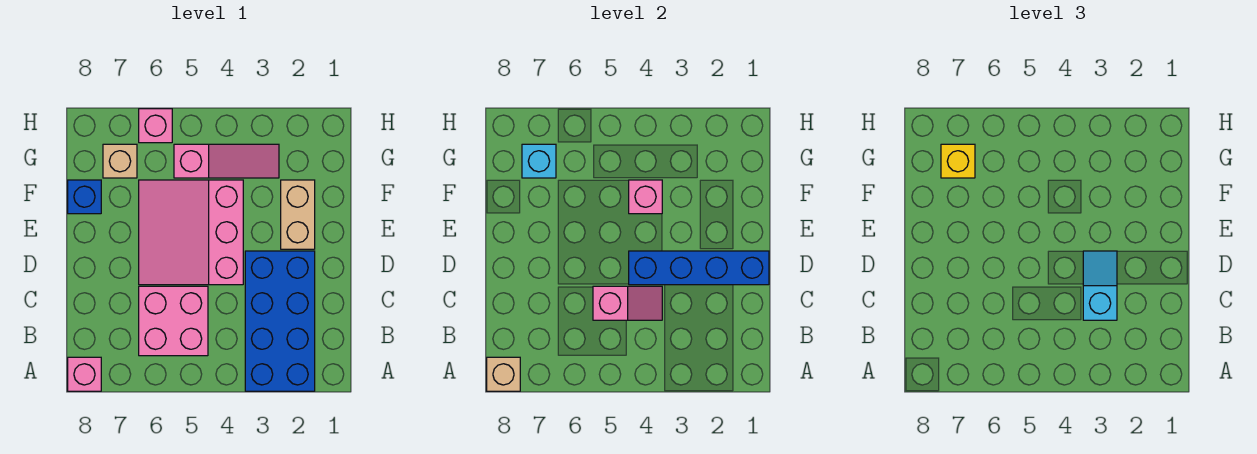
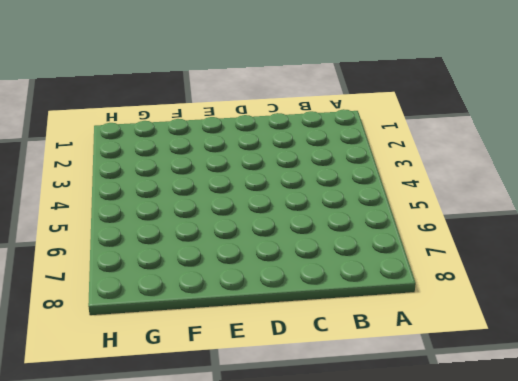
none -> blue brick A2:D3 level 1
none -> pink brick A8 level 1
none -> pink brick B5:C6 level 1

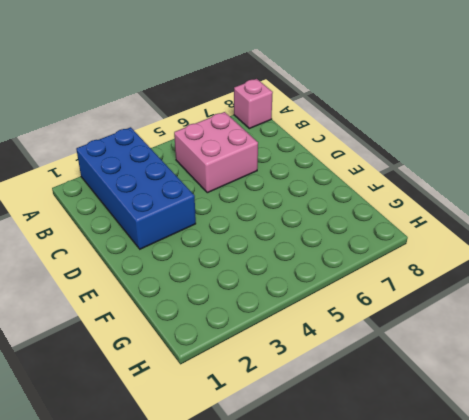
none -> pink slope D4:F6 level 1 top 4
none -> tan brick E2:F2 level 1
none -> blue brick F8 level 1

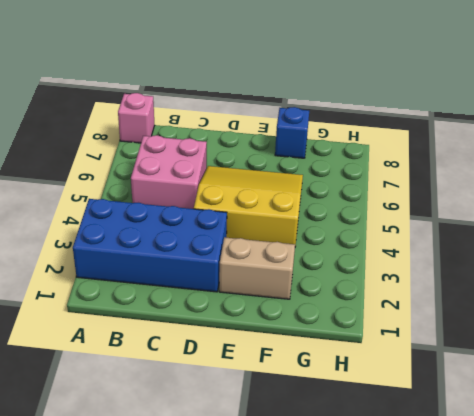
yellow slope D4:F6 level 1 top 4 -> pink slope D4:F6 level 1 top 4
none -> pink slope G3:G5 level 1 top 5
none -> tan brick G7 level 1
none -> pink brick H6 level 1

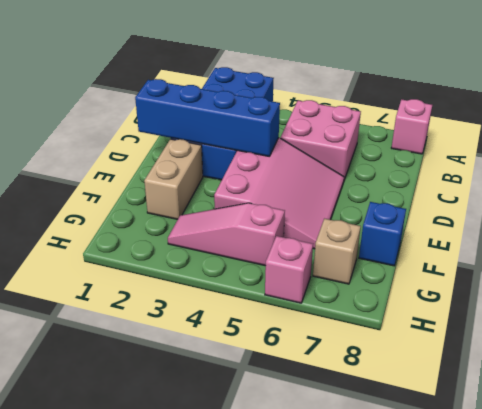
none -> tan brick A8 level 2
none -> pink slope C4:C5 level 2 top 5
none -> pink brick F4 level 2

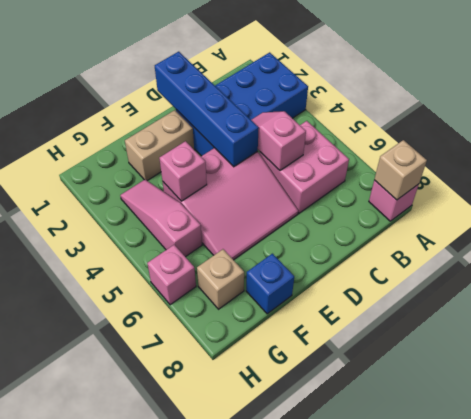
none -> cyan brick G7 level 2
none -> cyan slope C3:D3 level 3 top C
none -> yellow brick G7 level 3

